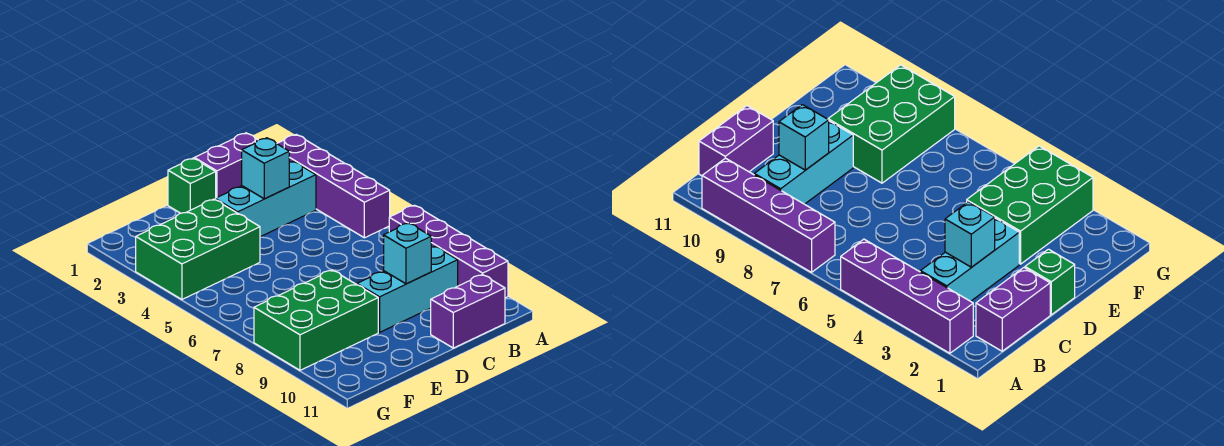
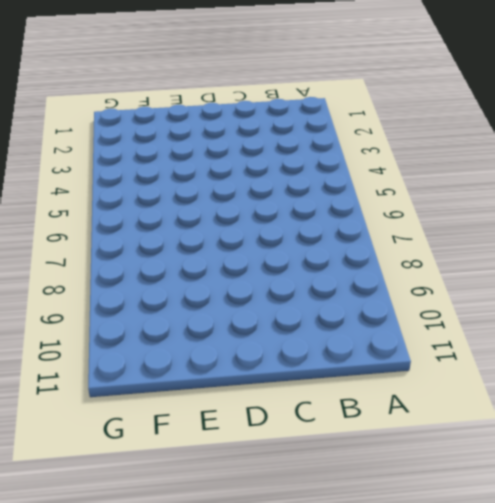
none -> purple brick A2:A5 level 1
none -> purple brick A7:A10 level 1

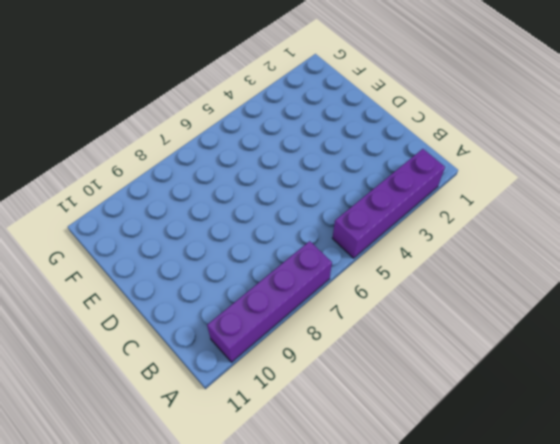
none -> purple brick B1:C1 level 1
none -> cyan brick B3:D3 level 1

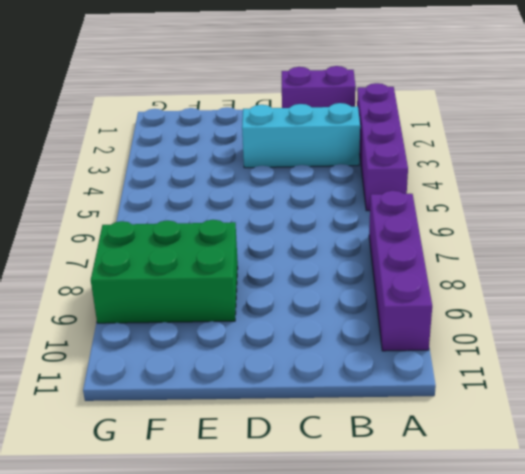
none -> cyan brick B9:D9 level 1
none -> purple brick B11:C11 level 1

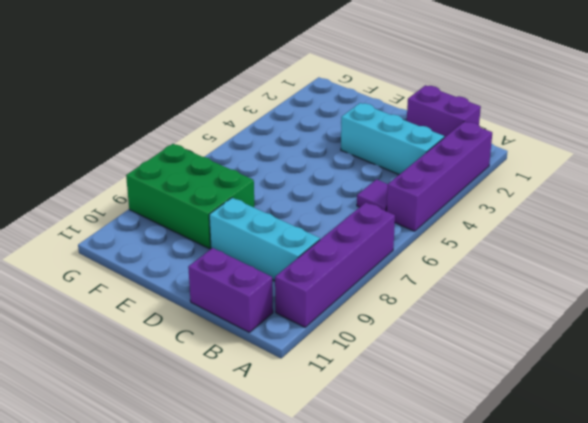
purple tile B5 level 1 -> none
none -> green brick D1 level 1
none -> green brick E3:G4 level 1

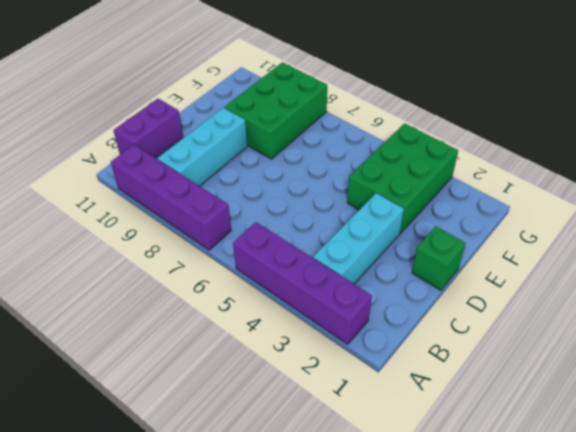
none -> purple brick B1:C1 level 1
none -> cyan brick C3 level 2

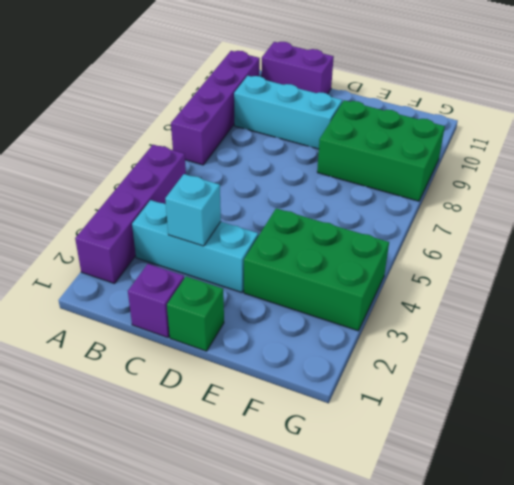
purple brick C1 level 1 -> purple brick B1:C1 level 1
none -> cyan brick C9 level 2

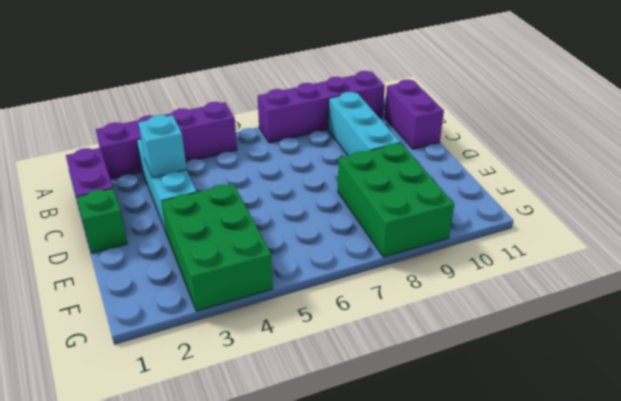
none -> cyan brick C9 level 2

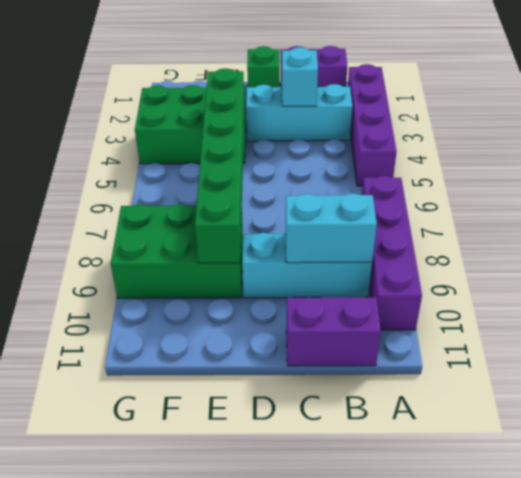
cyan brick B9:C9 level 2 -> cyan brick C9 level 2
green brick E4:E9 level 2 -> none

